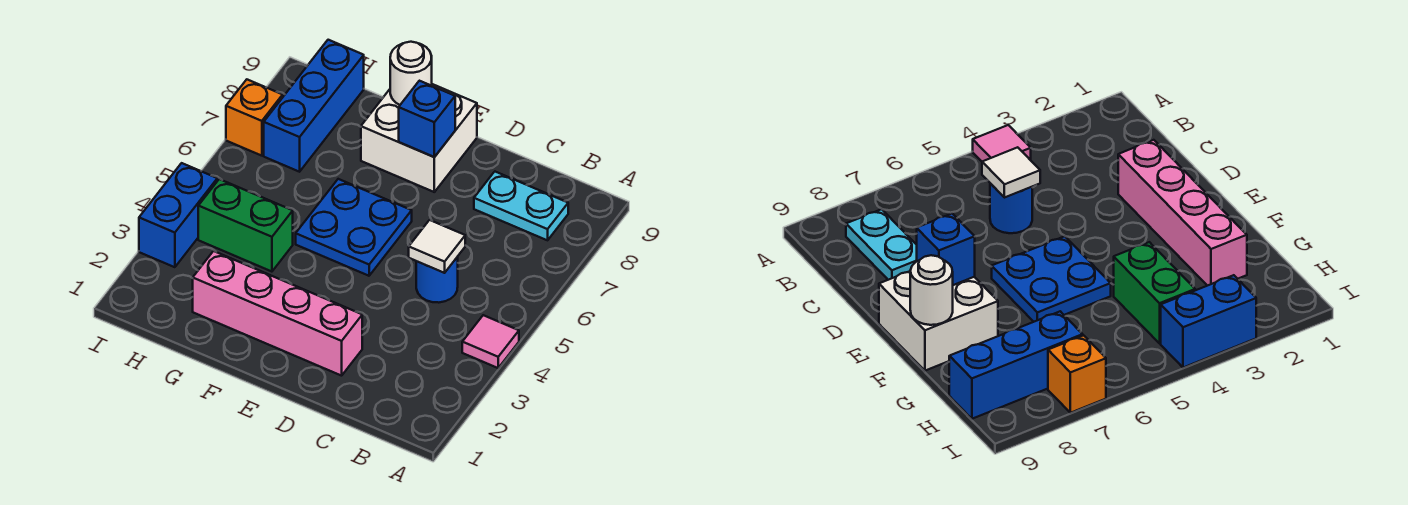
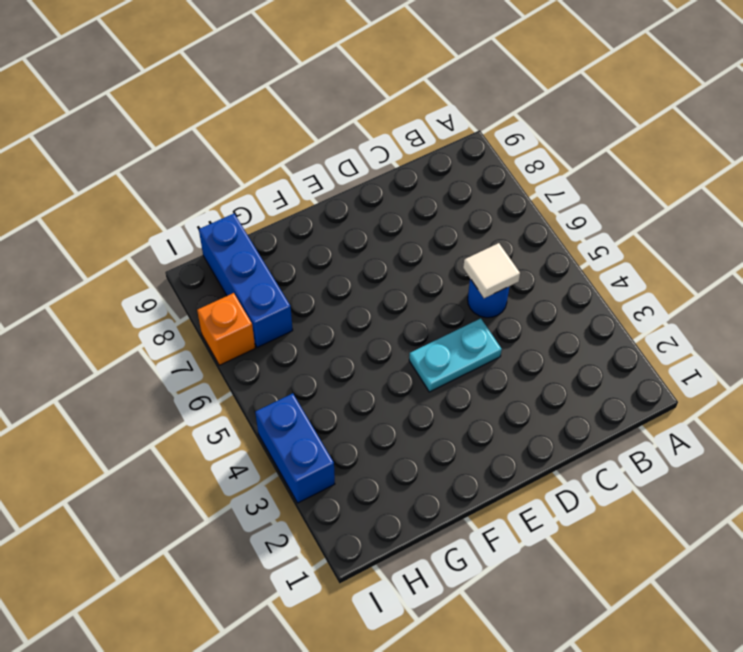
cyan plate D4:E4 level 1 -> cyan plate B8:C8 level 1
none -> pink tile A4 level 1
none -> pink brick D2:G2 level 1
none -> blue plate E5:F6 level 1

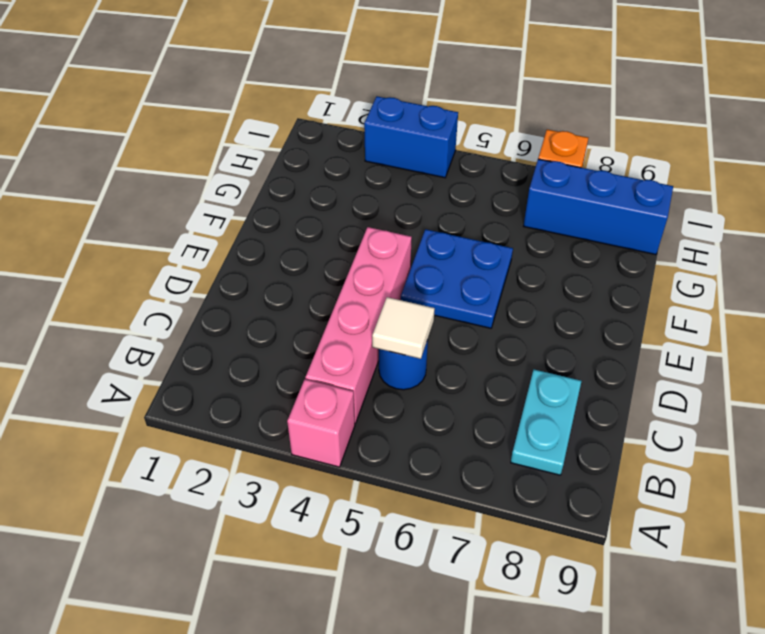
pink brick A4 level 1 -> pink tile A4 level 1
pink brick B4:E4 level 1 -> pink brick D2:G2 level 1
none -> white brick E8:F9 level 1
none -> green brick G4:H4 level 1
none -> blue brick E8 level 2

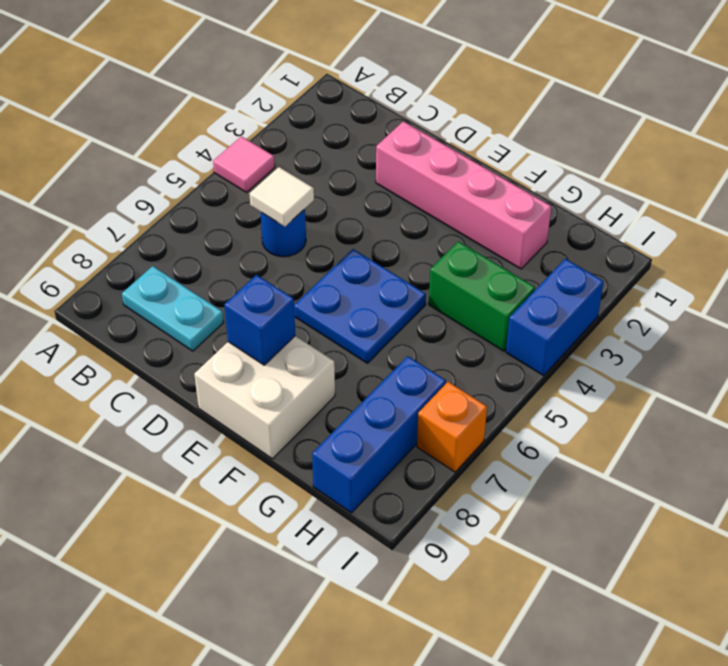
none -> white round brick F9 level 2

